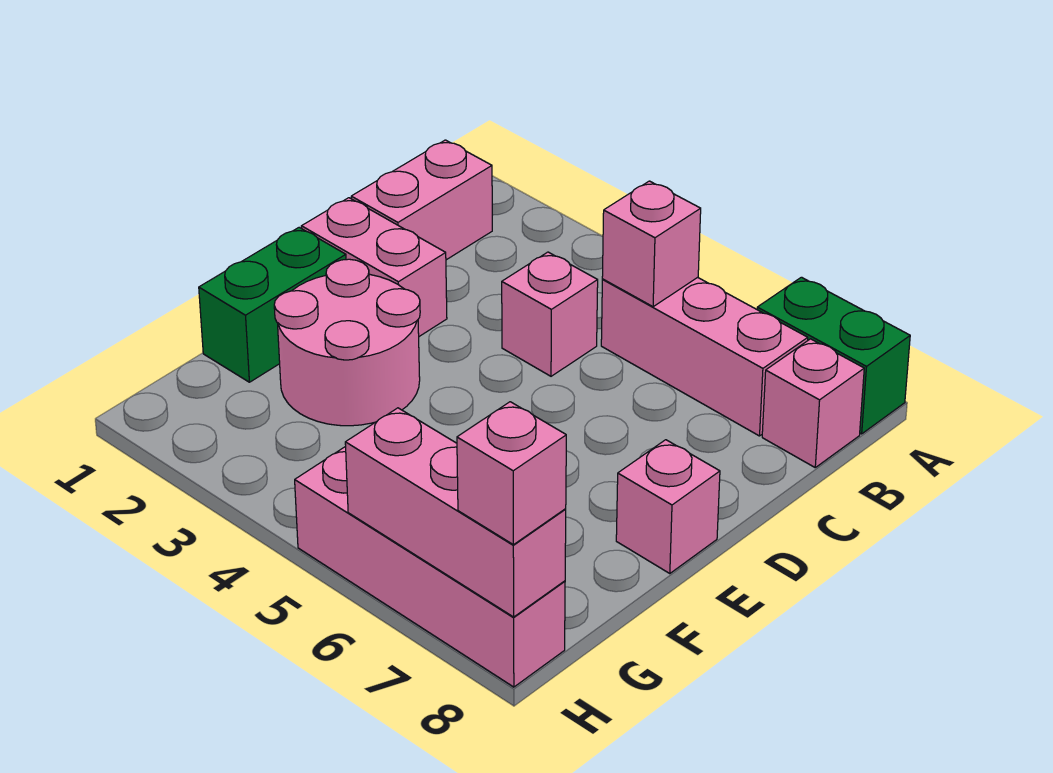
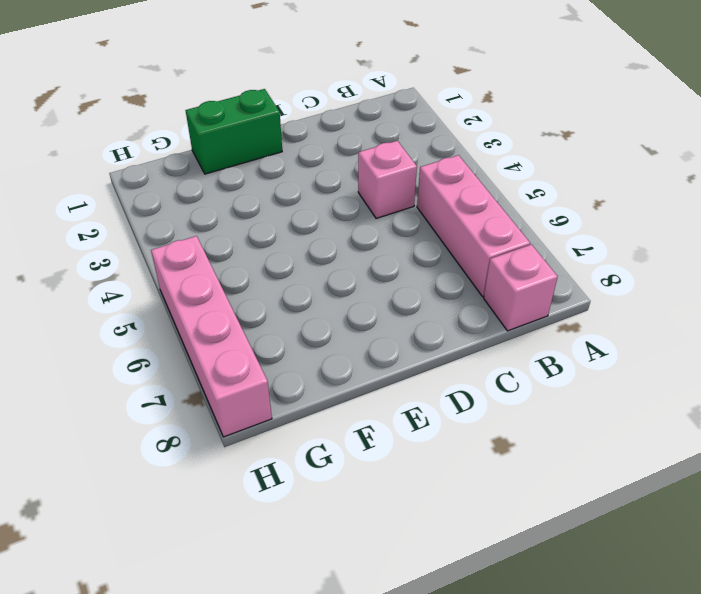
none -> green brick A7:A8 level 1
none -> pink brick B1:C1 level 1
none -> pink brick D1:D2 level 1

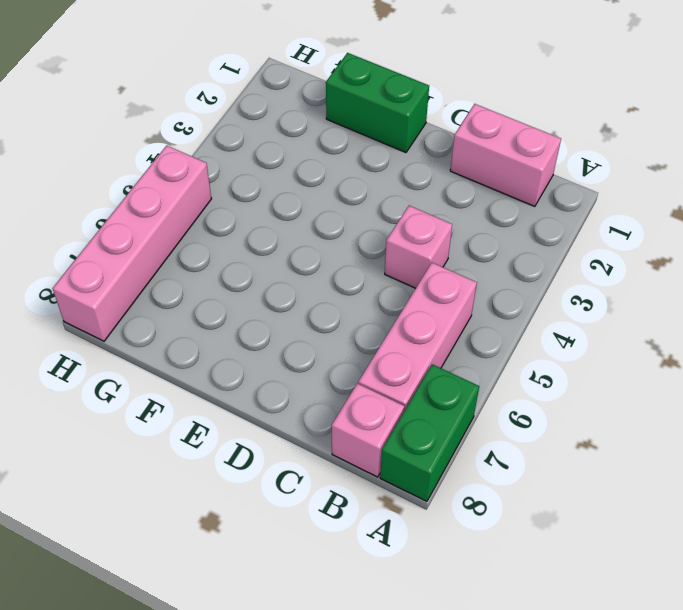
none -> pink brick D1:D2 level 1
none -> pink round brick E2:F3 level 1
none -> pink brick E8 level 1

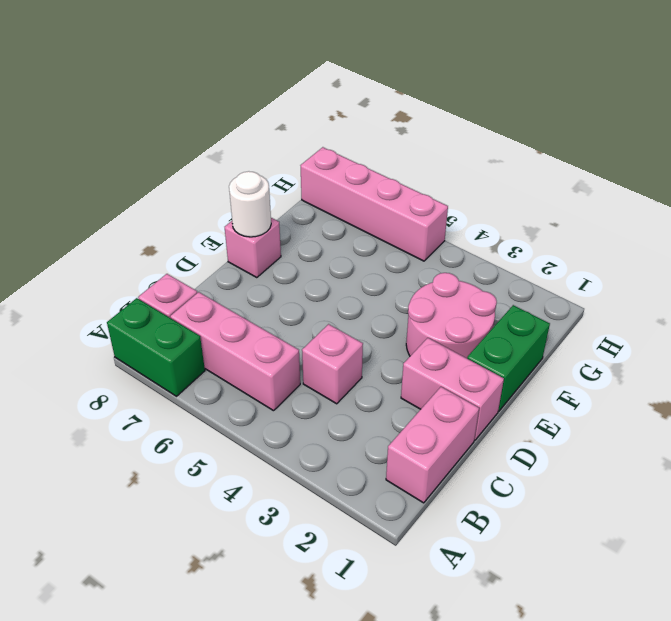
white round brick E8 level 2 -> none
none -> pink brick B5 level 2
none -> pink brick H6:H8 level 2
none -> pink brick H8 level 3

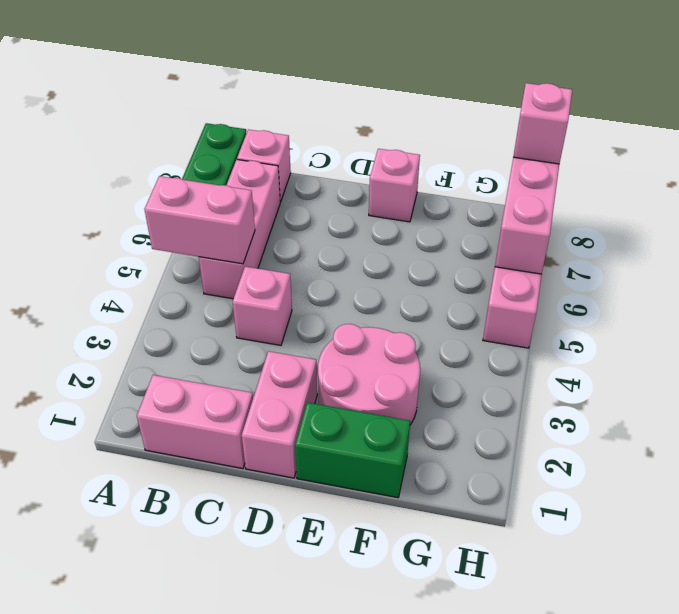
pink brick A5:B5 level 2 -> pink brick B5 level 2

